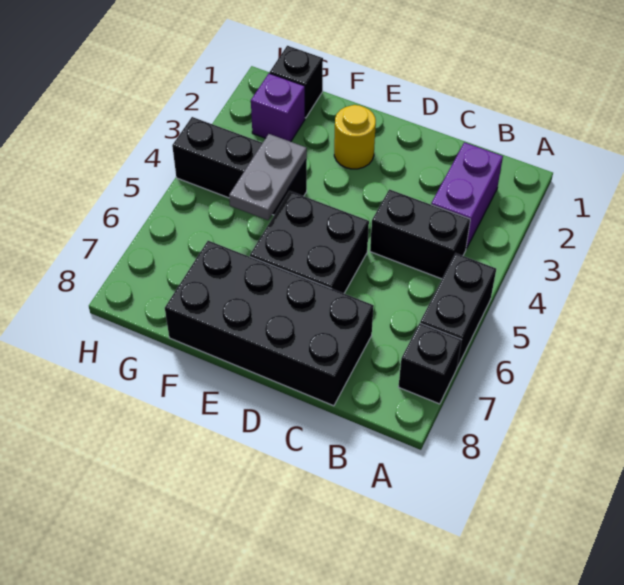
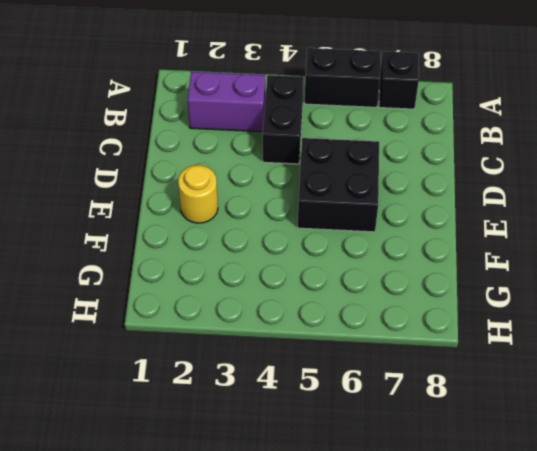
none -> black brick C7:F8 level 1
none -> black brick F4:H4 level 1

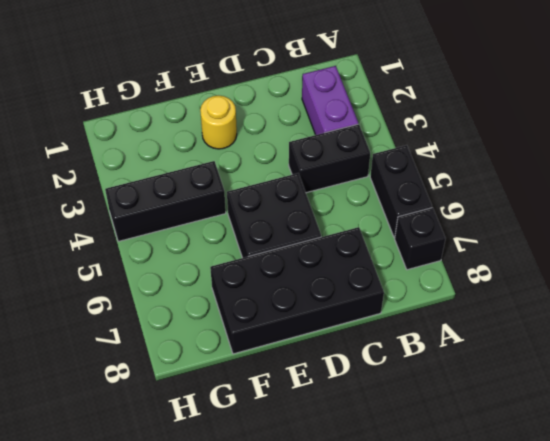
none -> black brick G1 level 1
none -> purple brick G2 level 1

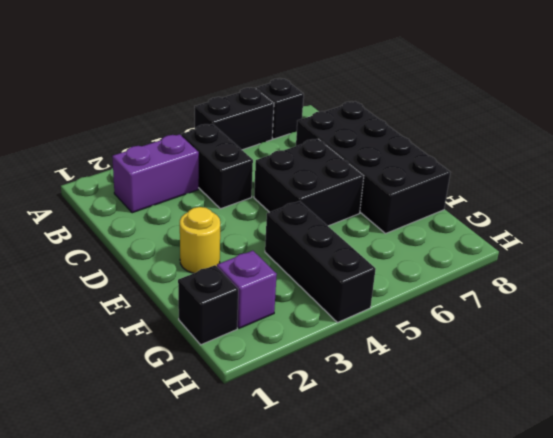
none -> grey plate F4:F5 level 2

